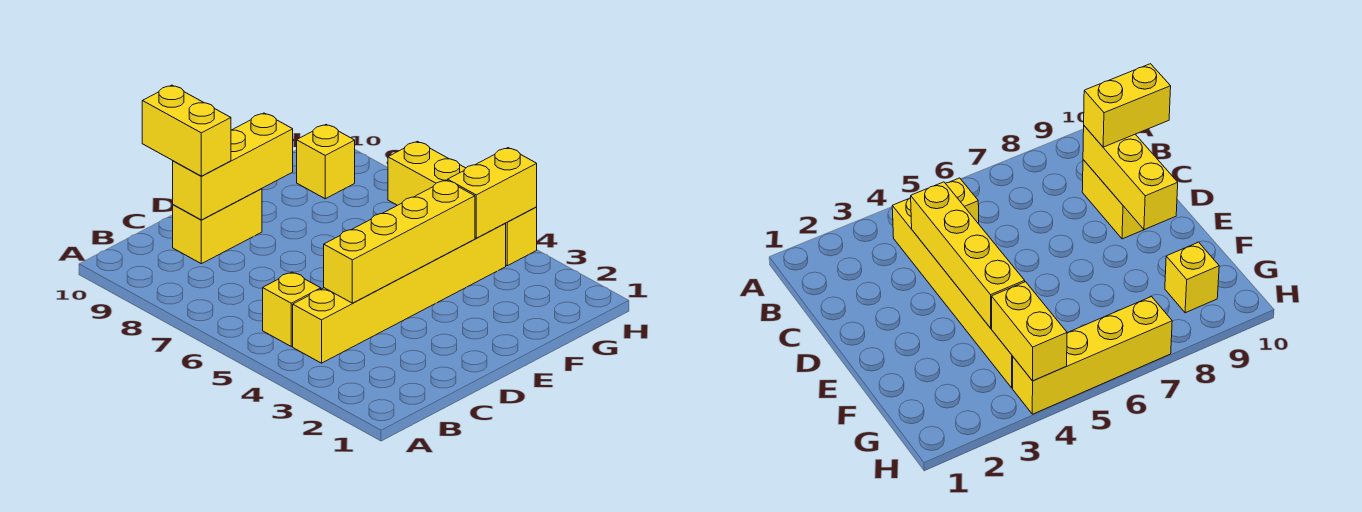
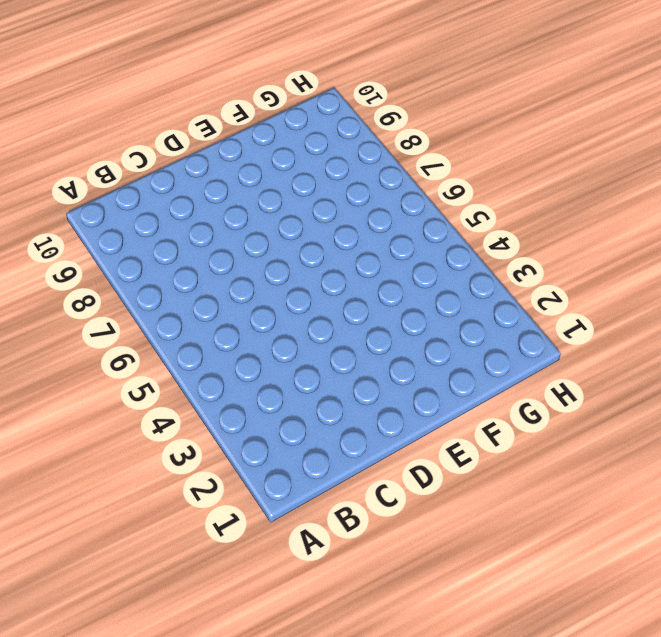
none -> yellow brick B4:G4 level 1
none -> yellow brick B5 level 1

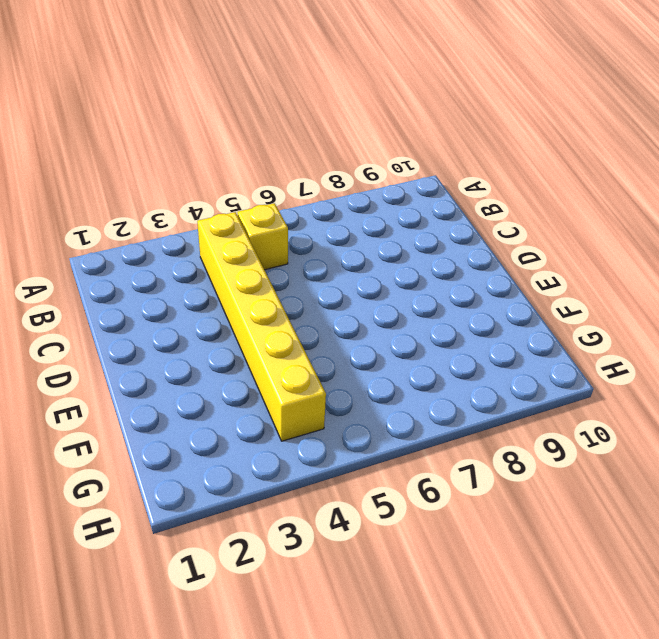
none -> yellow brick C9:D9 level 1
none -> yellow brick G9 level 1

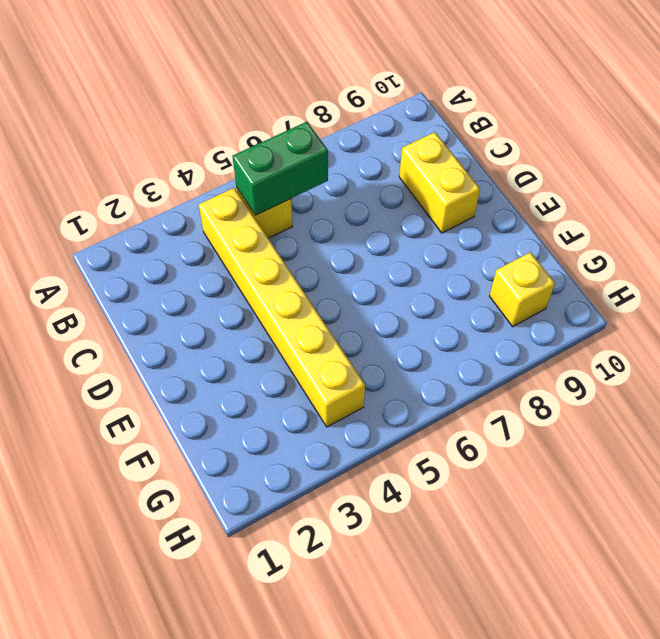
green brick B5:B6 level 2 -> none
none -> yellow brick H4:H7 level 1
none -> yellow brick C4:F4 level 2

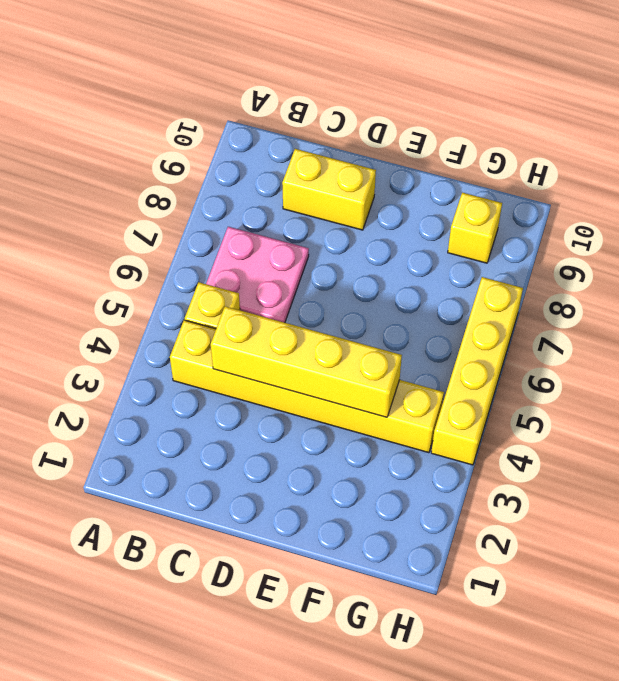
pink plate B6:C7 level 1 -> none
none -> yellow brick C9:E9 level 2
none -> yellow brick G4:H4 level 2

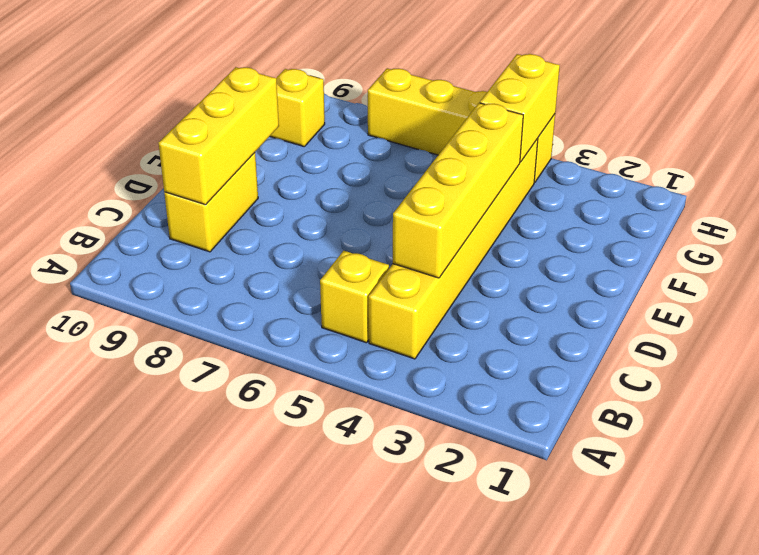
none -> yellow brick C9:C10 level 3

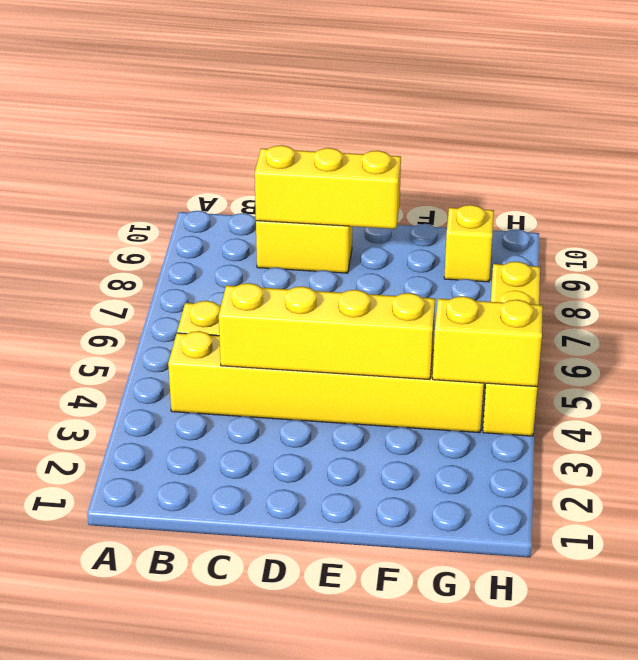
none -> yellow brick C9:C10 level 3

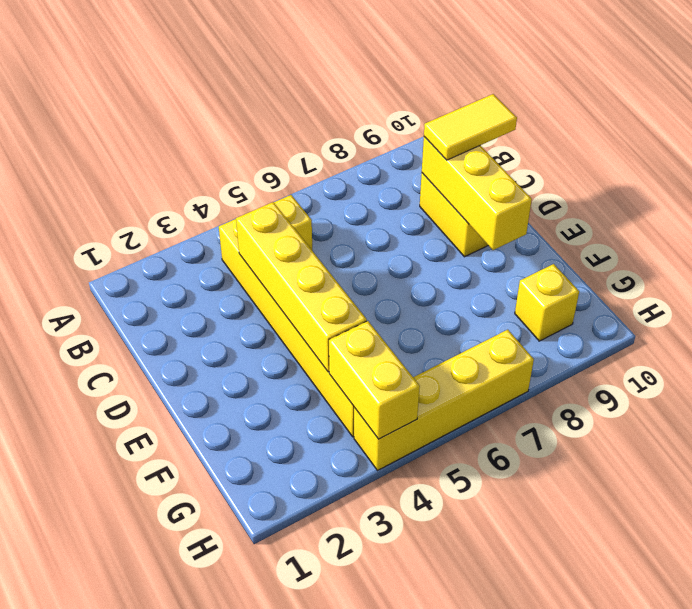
yellow tile C9:C10 level 3 -> yellow brick C9:C10 level 3

